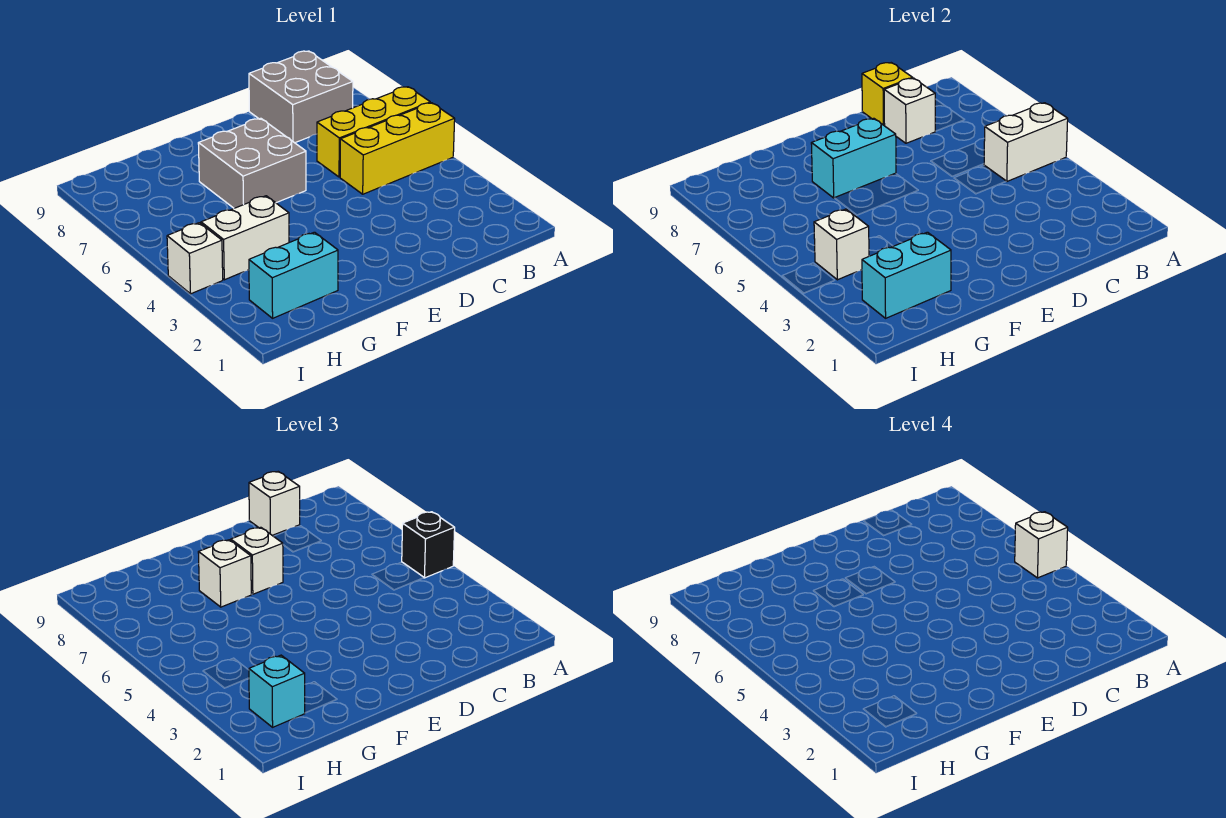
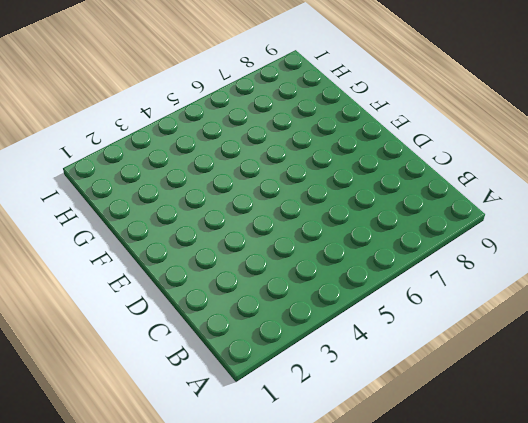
none -> yellow brick A5:C5 level 1
none -> yellow brick A6:C6 level 1
none -> grey brick B8:C9 level 1

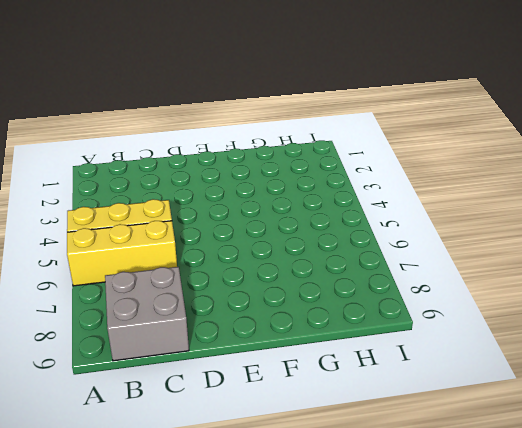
none -> grey brick E6:F7 level 1
none -> cyan brick G2:H2 level 1
none -> white brick G4:H4 level 1

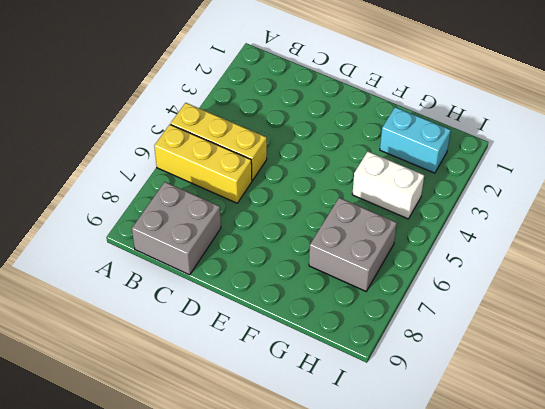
grey brick G6:H7 level 1 -> grey brick E6:F7 level 1
none -> white brick I4 level 1
none -> white brick A5:B5 level 2
none -> white brick C8 level 2

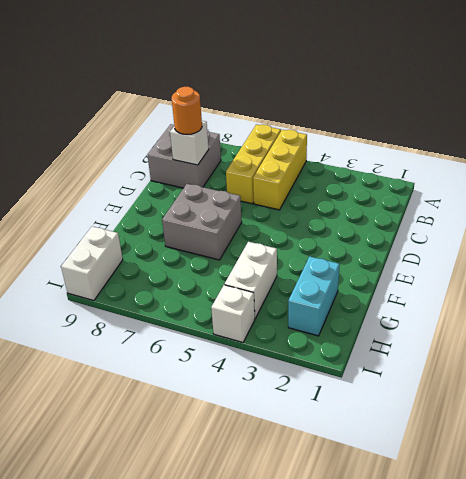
orange round brick C8 level 3 -> none
white brick H9:I9 level 1 -> white brick A5:B5 level 2
none -> yellow brick C9 level 2
none -> cyan brick E7:F7 level 2
none -> cyan brick G2:H2 level 2

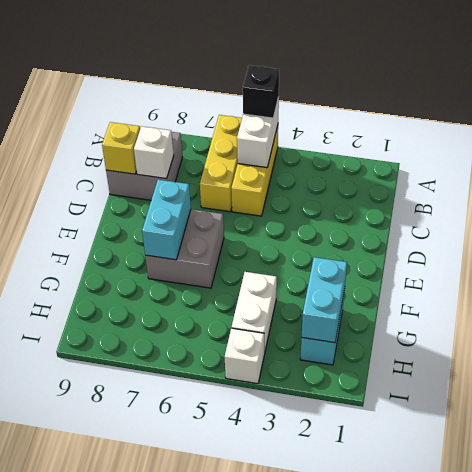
none -> white brick H4 level 2
none -> white brick C9 level 3
none -> white brick E7 level 3

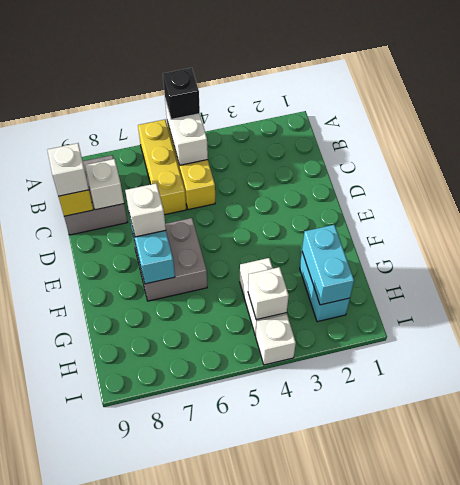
none -> white brick F7 level 3
none -> cyan brick H2 level 3
none -> white brick A5 level 4

